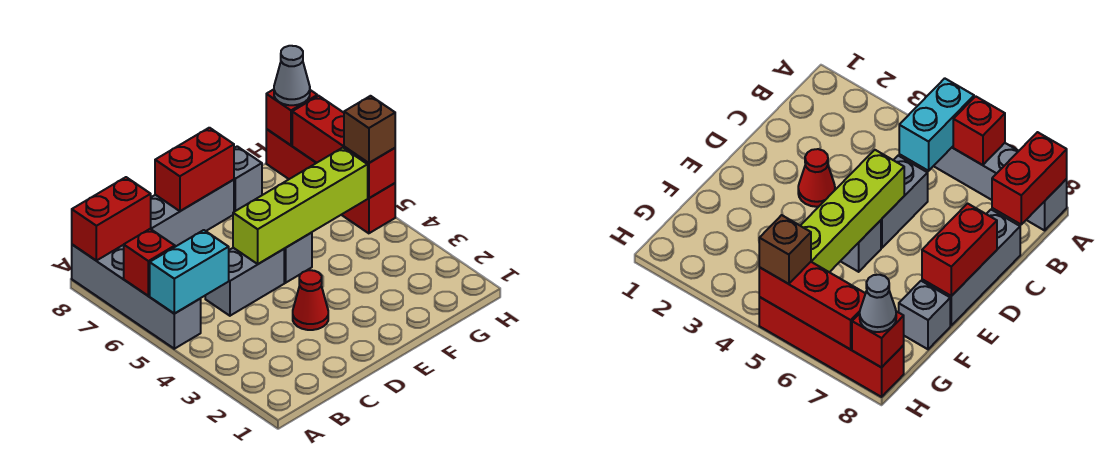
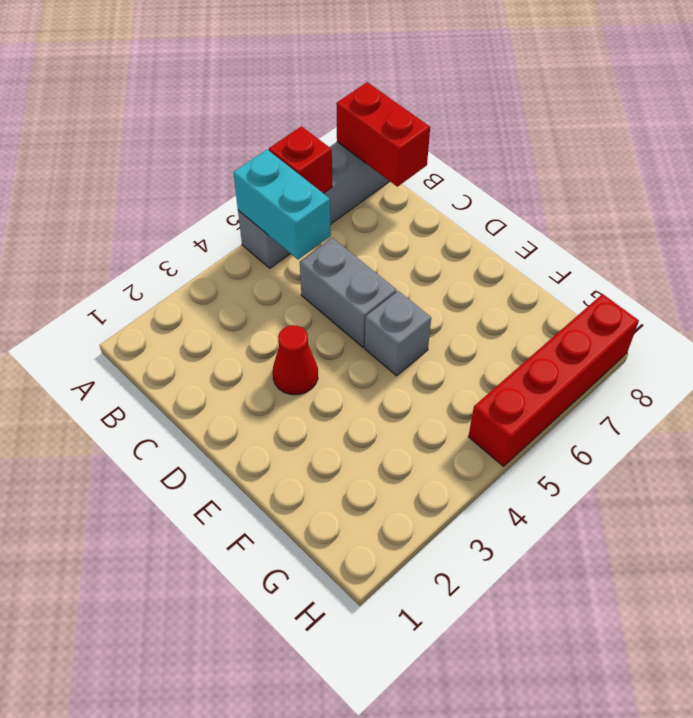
none -> grey brick C8:E8 level 1
none -> grey brick F8 level 1
none -> lime brick D5:G5 level 2

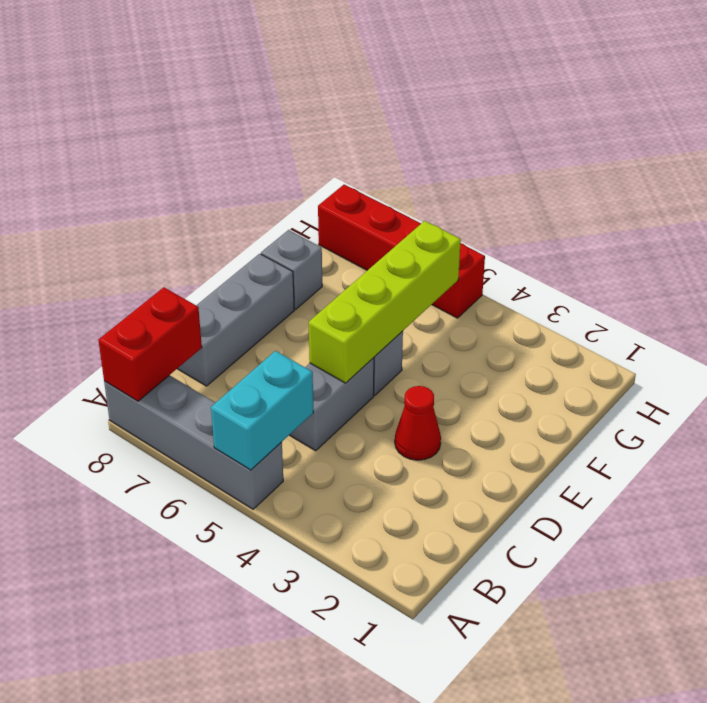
none -> red brick A6 level 2
none -> red brick D8:E8 level 2
none -> red brick H5:H7 level 2

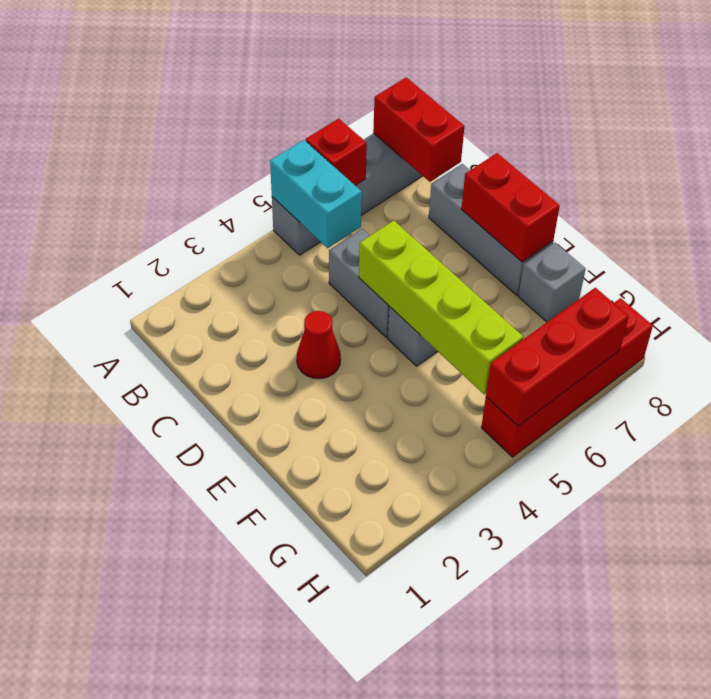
none -> red brick H8 level 2
none -> brown brick H5 level 3
none -> grey cone H8 level 3

